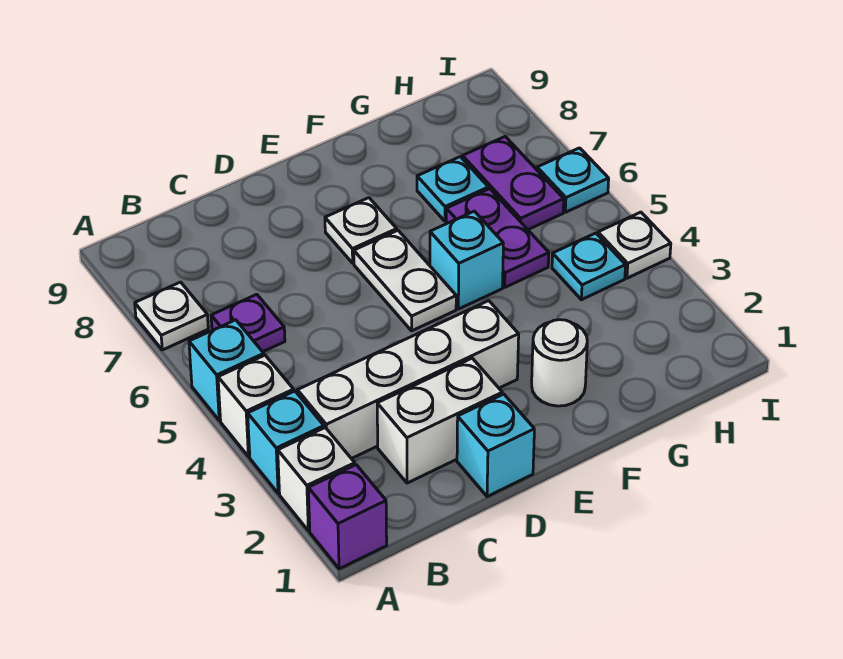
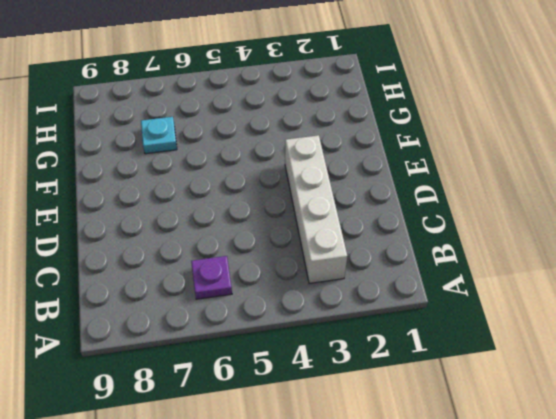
none -> purple brick A1 level 1
none -> white brick A2 level 1
none -> cyan brick A3 level 1

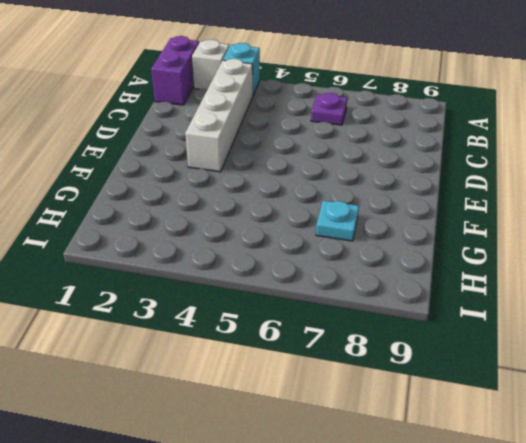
purple brick A1:B1 level 1 -> purple brick A1 level 1
none -> white brick A4 level 1
none -> cyan brick A5 level 1
none -> white plate A7 level 1

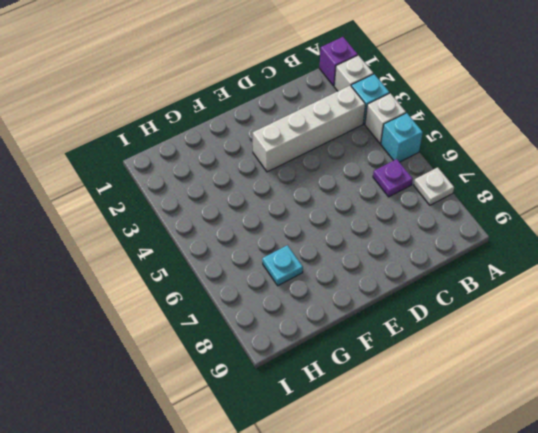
none -> white brick C2:D2 level 1
none -> cyan brick D1 level 1
none -> white plate E5:E6 level 1

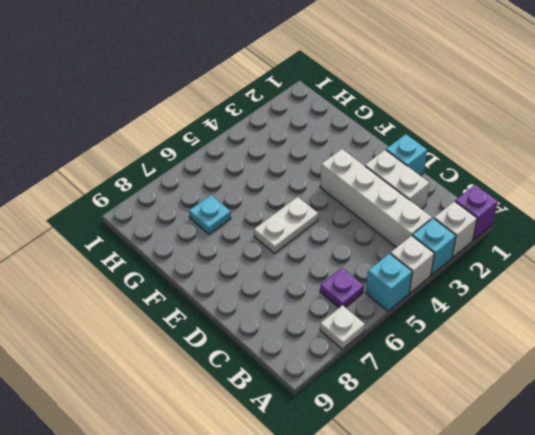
none -> white plate E7 level 1
none -> white round brick F2 level 1
none -> cyan brick F5 level 1

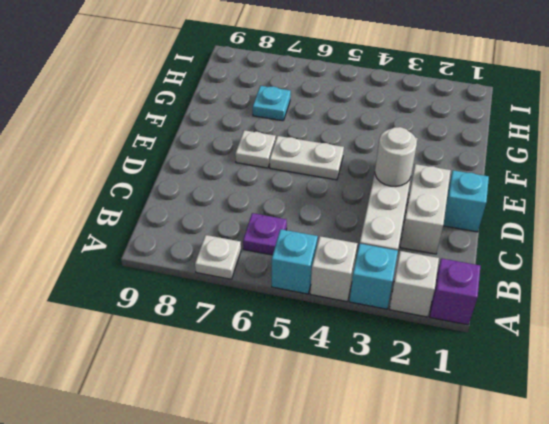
white round brick D3 level 2 -> white round brick F2 level 1
none -> cyan brick F5 level 1
none -> purple plate G5:G6 level 1
none -> cyan plate H4 level 1

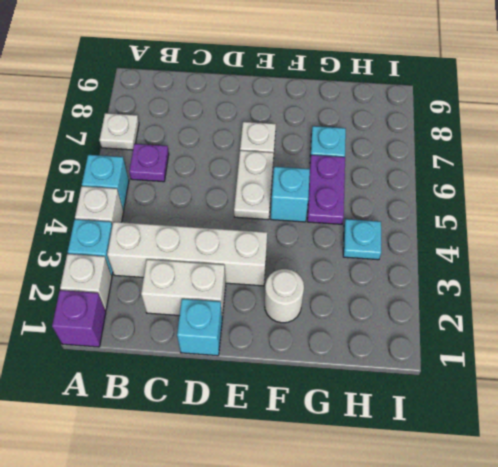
none -> purple plate H6:H7 level 1
none -> white plate I4 level 1
none -> cyan plate I6 level 1

